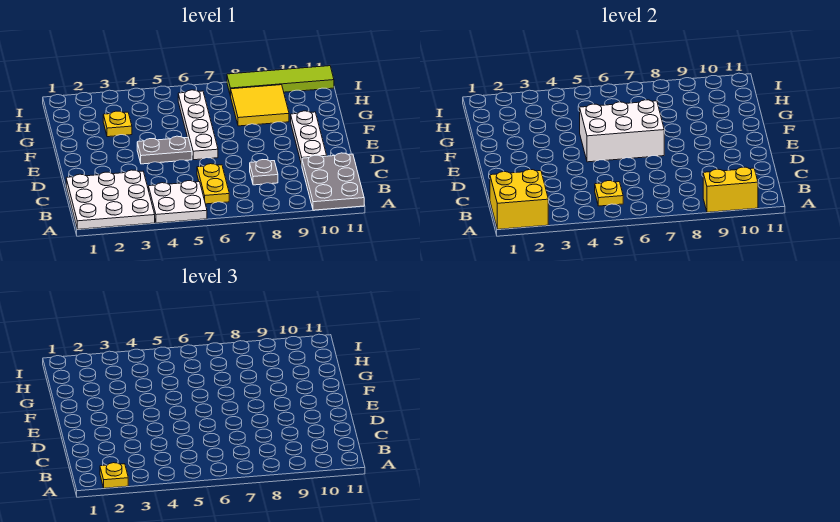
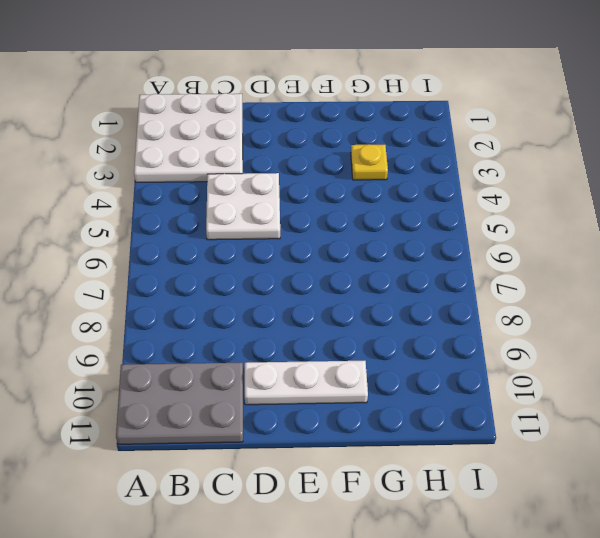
white plate C4:D5 level 1 -> white plate A4:B5 level 1
none -> yellow plate B6:C6 level 1
none -> grey plate C8 level 1
none -> grey plate E4:E5 level 1

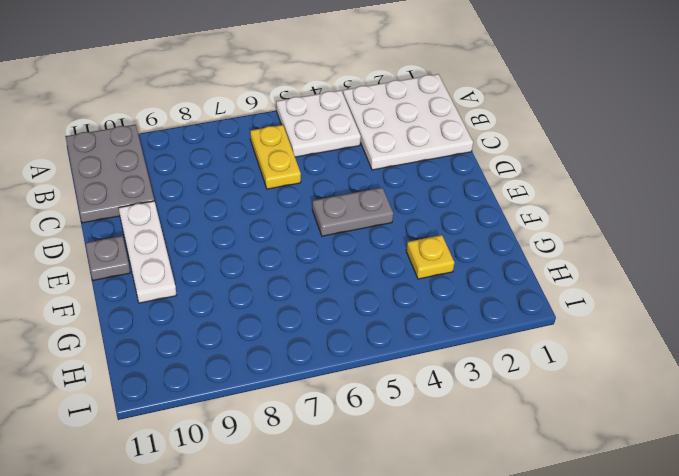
grey plate E11 level 1 -> grey plate C8 level 1
none -> white plate E6:H6 level 1
none -> yellow tile G8:H9 level 1
none -> lime tile I8:I11 level 1

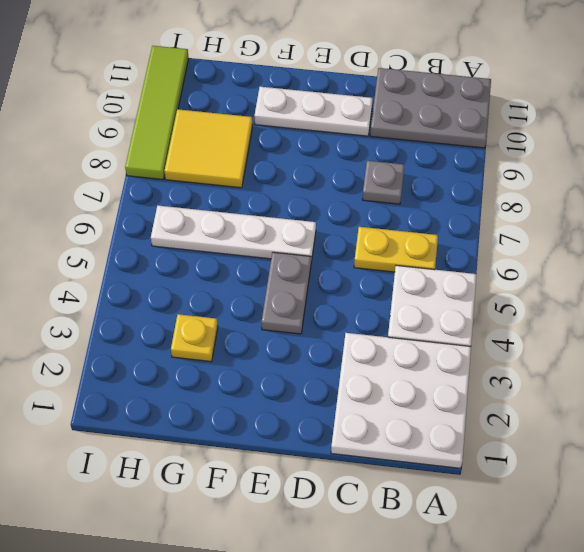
none -> yellow brick A1:B2 level 2
none -> yellow brick A9:A10 level 2
none -> yellow plate B5 level 2

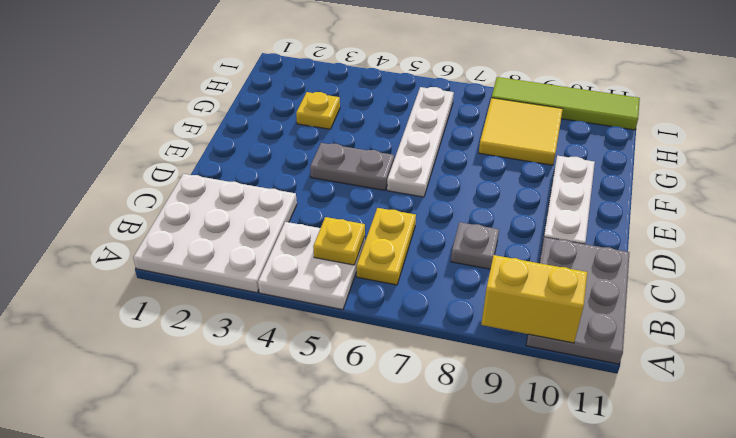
none -> yellow brick A1:B2 level 2
none -> white brick E5:F7 level 2
none -> yellow plate A2 level 3

